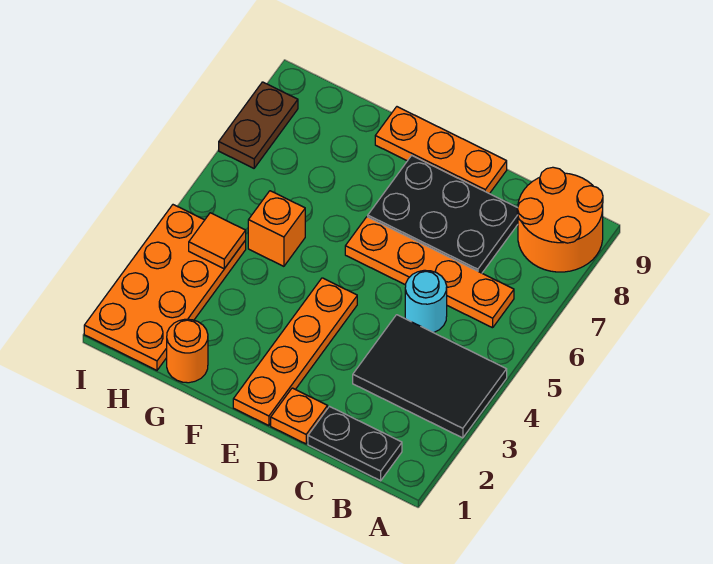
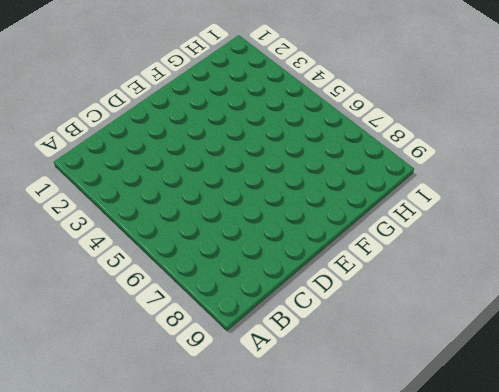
none -> black tile A3:C4 level 1
none -> orange round brick A8:B9 level 1
none -> black plate B1:C1 level 1

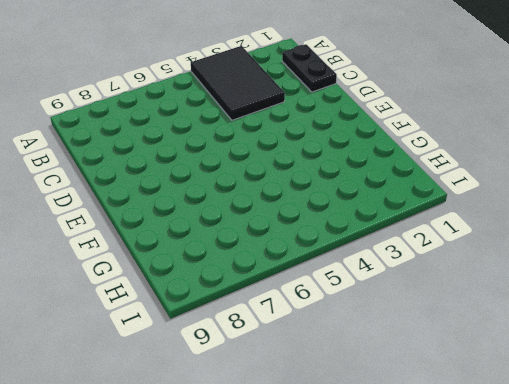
none -> orange round brick A8:B9 level 1
none -> orange plate B6:E6 level 1
none -> cyan round brick C5 level 1

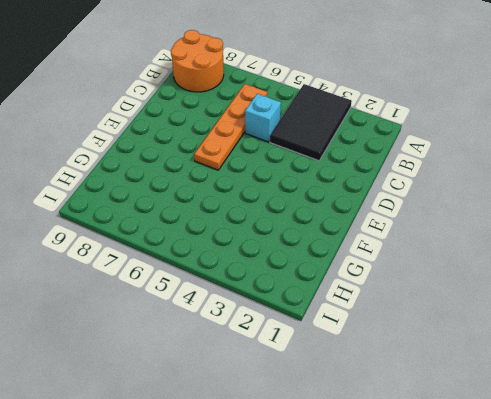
cyan brick C5 level 1 -> cyan round brick C5 level 1
none -> black plate B1:C1 level 1
none -> black plate C7:E8 level 1
none -> orange plate D1 level 1

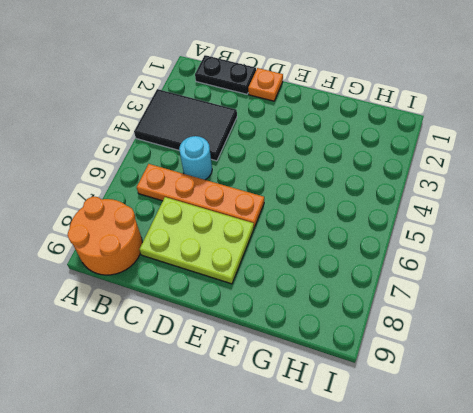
lime plate C7:E8 level 1 -> black plate C7:E8 level 1
none -> orange plate D9:F9 level 1
none -> orange plate E1:E4 level 1
none -> orange round brick G1 level 1

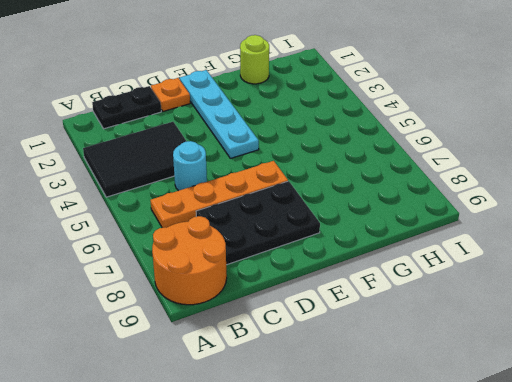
cyan plate E1:E4 level 1 -> orange plate E1:E4 level 1
lime round brick G1 level 1 -> orange round brick G1 level 1
none -> orange plate D9:F9 level 1
none -> orange brick G5 level 1
none -> orange plate H1:I4 level 1

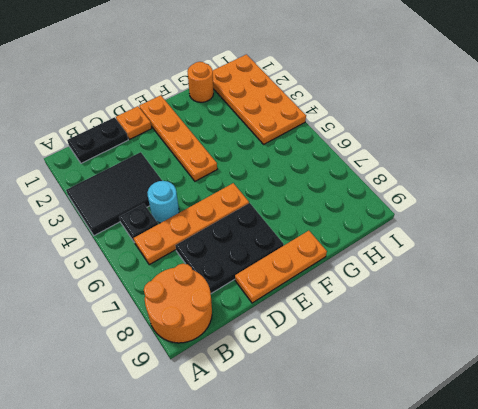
black plate B5 level 1 -> none
none -> orange brick G5 level 1
none -> brown plate I7:I8 level 1
none -> orange tile H4 level 2

